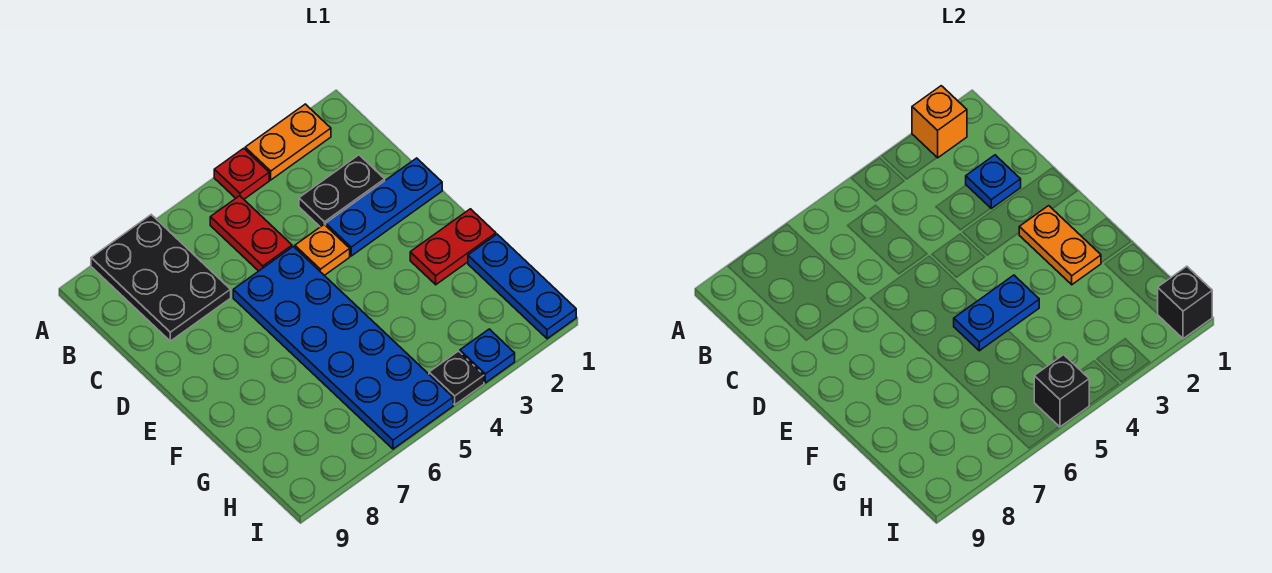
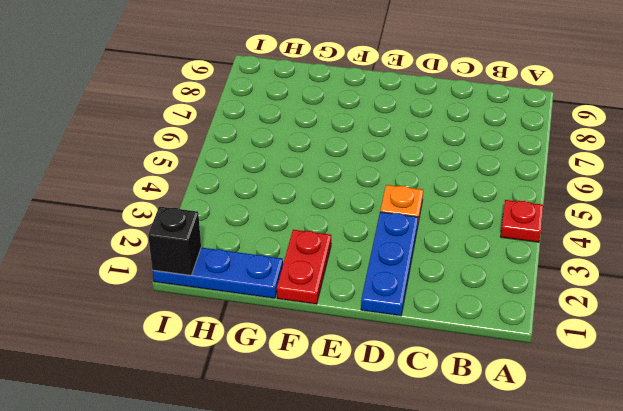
none -> orange plate A2:A3 level 1
none -> black plate A7:C8 level 1
none -> red plate B5:C5 level 1

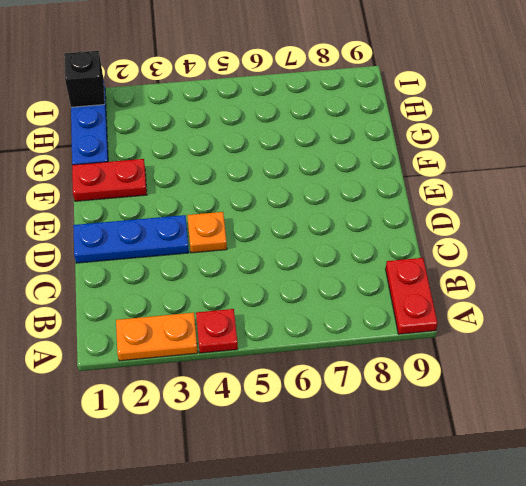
red plate A9:B9 level 1 -> red plate B5:C5 level 1
none -> black plate A7:C8 level 1
none -> black plate C2:C3 level 1
none -> blue plate D5:I6 level 1

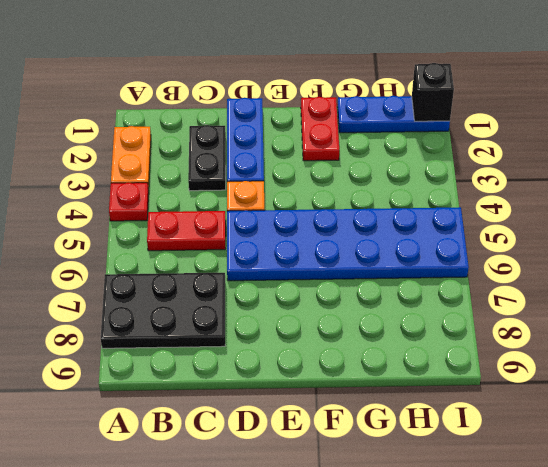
none -> blue plate I3 level 1
none -> black plate I4 level 1
none -> orange brick A2 level 2

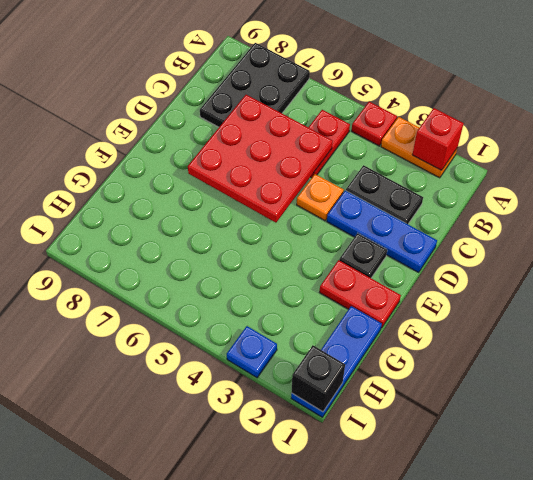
red brick A2 level 2 -> orange brick A2 level 2
red plate C5:E7 level 2 -> none
black plate E2 level 1 -> black plate I4 level 1
none -> blue plate D5:I6 level 1
none -> blue plate C2 level 2
none -> orange plate E2:F2 level 2

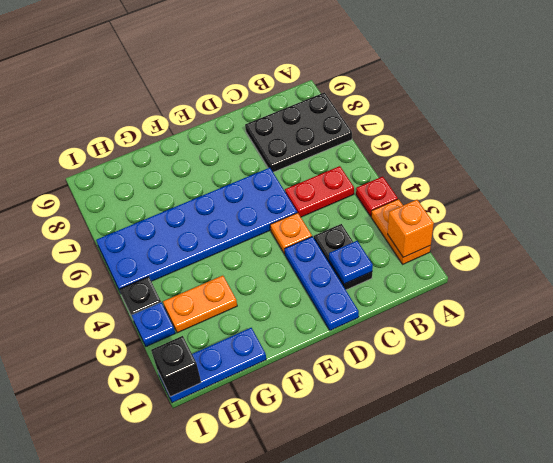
orange plate G3:H3 level 1 -> orange plate E2:F2 level 2
none -> red plate F1:F2 level 1
none -> blue plate F4:F5 level 2
none -> black brick I5 level 2

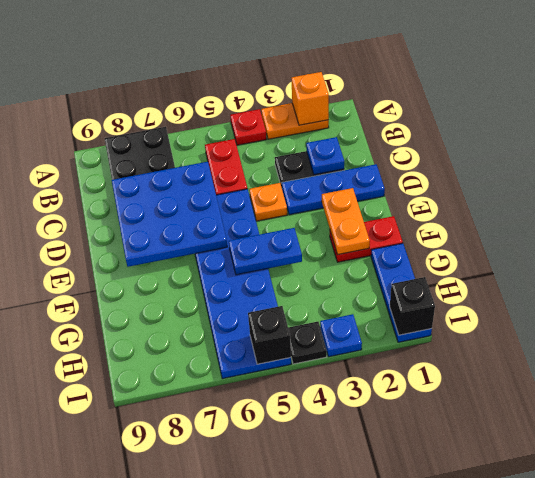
blue plate C6:E8 level 2 -> none

